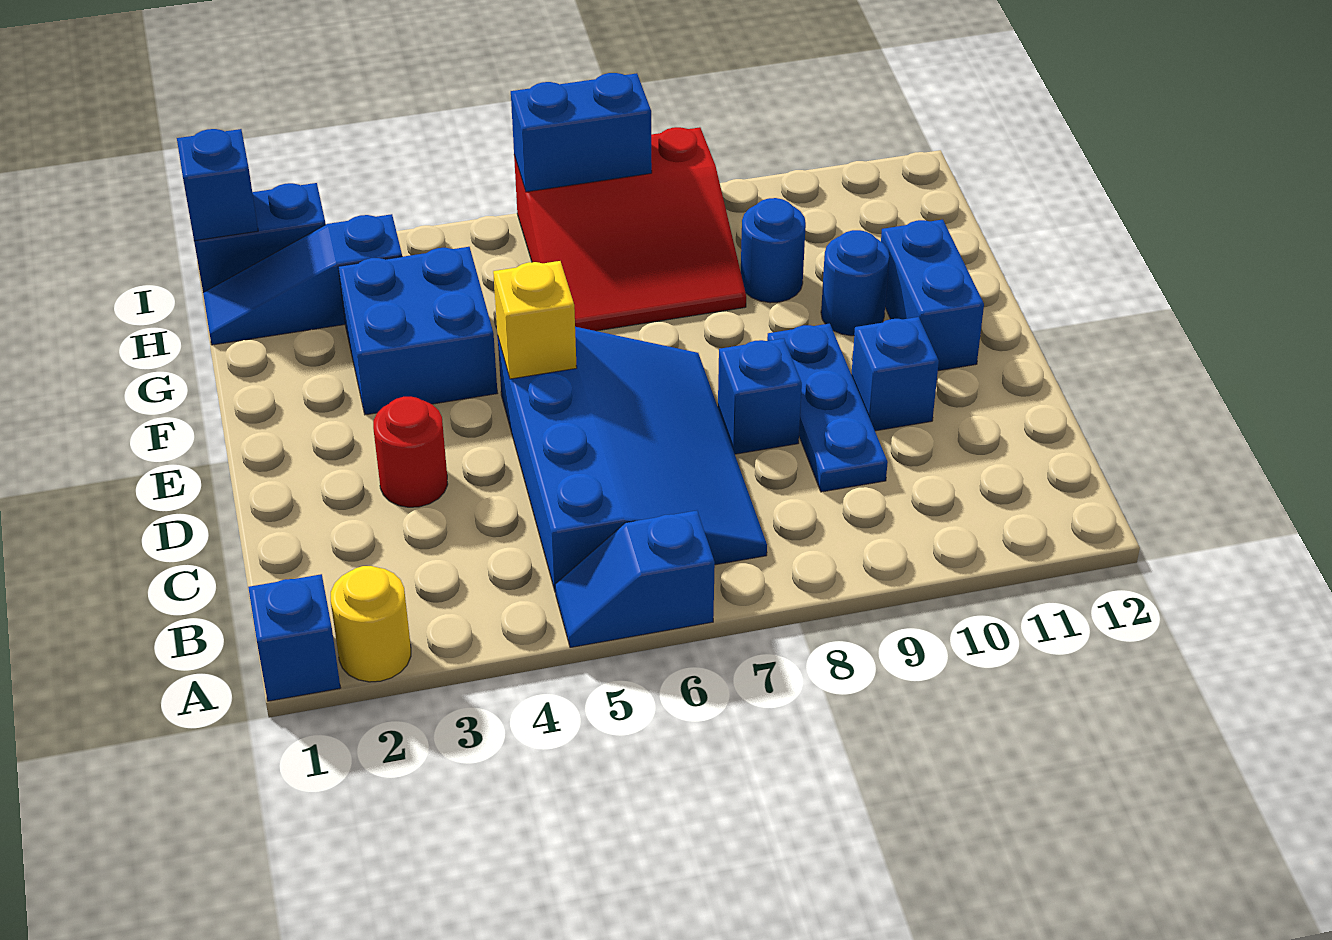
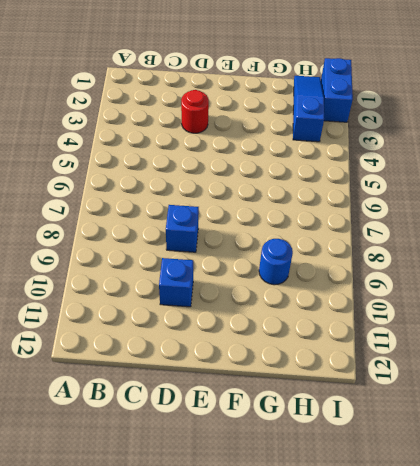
none -> blue brick A1 level 1
none -> yellow round brick A2 level 1
none -> blue slope A5:A6 level 1 top 6

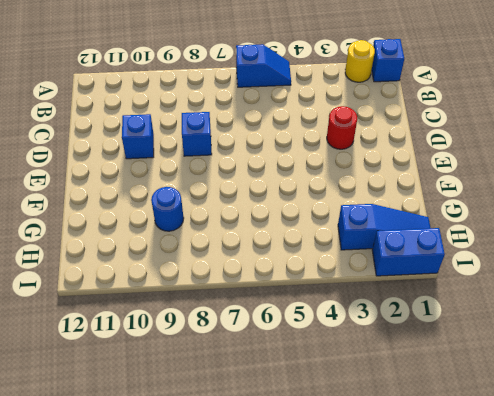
none -> blue slope B5:E7 level 1 top 5
none -> blue plate C9:E9 level 1
none -> blue brick E11:F11 level 1

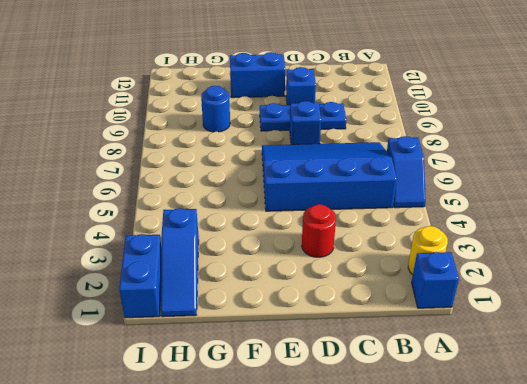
none -> blue brick F3:G4 level 1
none -> blue round brick F10 level 1
none -> red slope G6:I8 level 1 top I

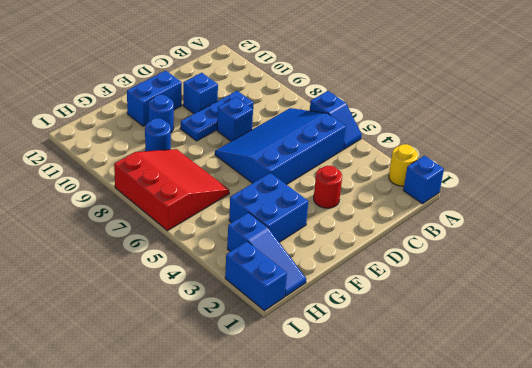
none -> yellow brick E5 level 2
none -> blue brick I1 level 2
none -> blue brick I6:I7 level 2

